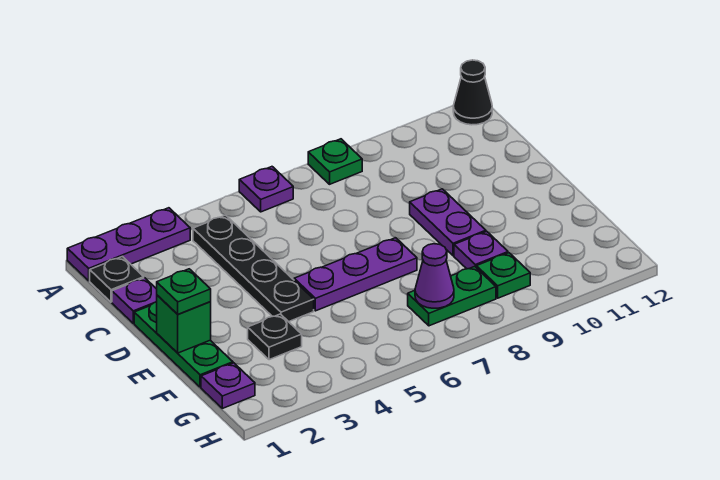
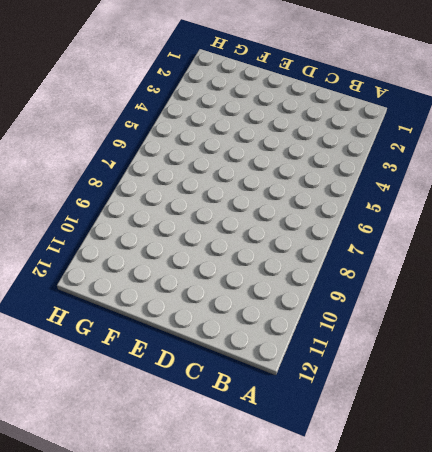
none -> purple plate A1:A3 level 1
none -> purple plate A6 level 1
none -> green plate A8 level 1

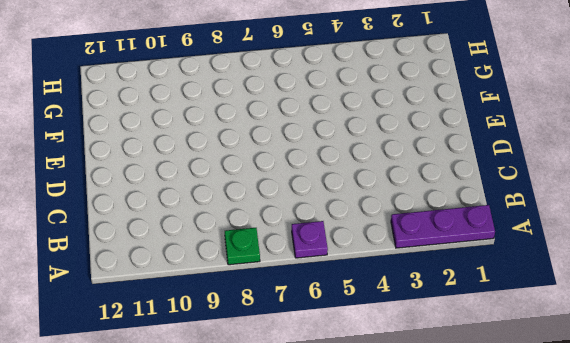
none -> black cone A12 level 1
none -> black plate B1 level 1
none -> black plate B4:E4 level 1

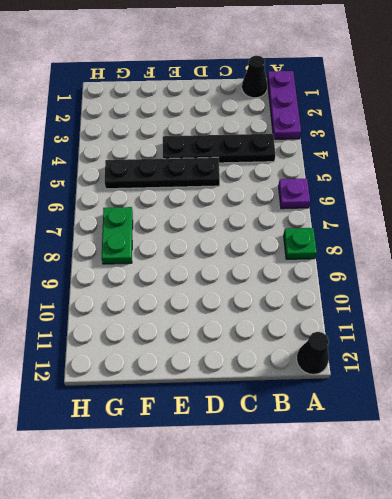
black cone B1 level 1 -> black plate B1 level 1
black plate D5:G5 level 1 -> purple plate E5:E7 level 1
none -> purple plate C1 level 1
none -> green plate D1:F1 level 1
none -> purple plate D9:E9 level 1

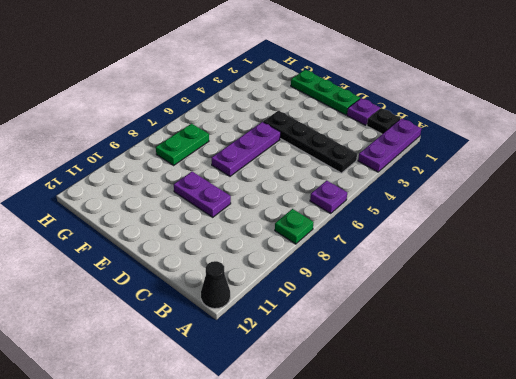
none -> black plate F3 level 1
none -> purple plate F9 level 1
none -> purple plate G1 level 1

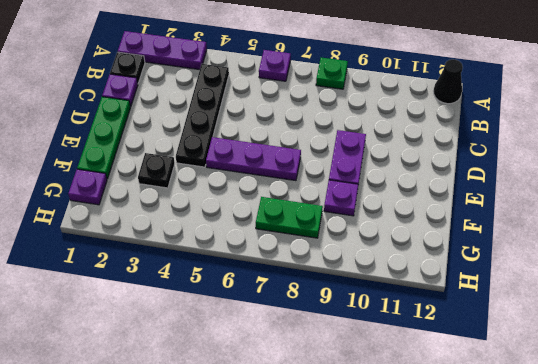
none -> green plate G9 level 1
none -> green brick E1 level 2
none -> purple cone G7 level 2

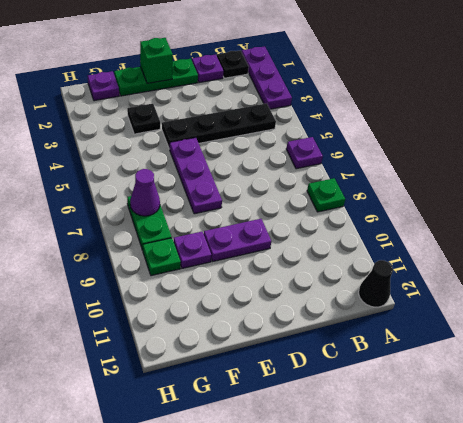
none -> green plate E1 level 3

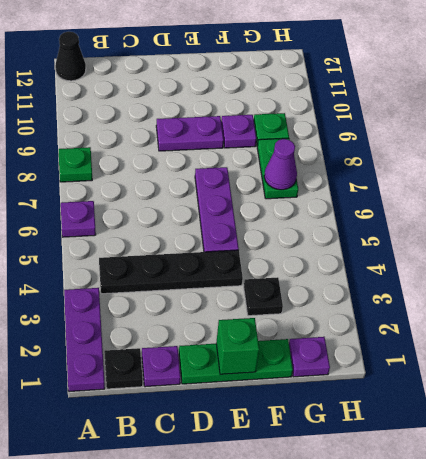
none -> green plate E1 level 3

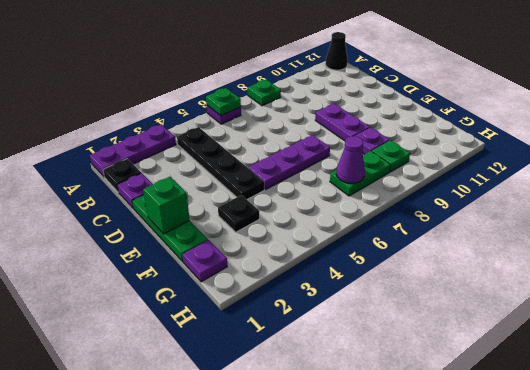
green plate A6 level 2 -> green plate E1 level 3

